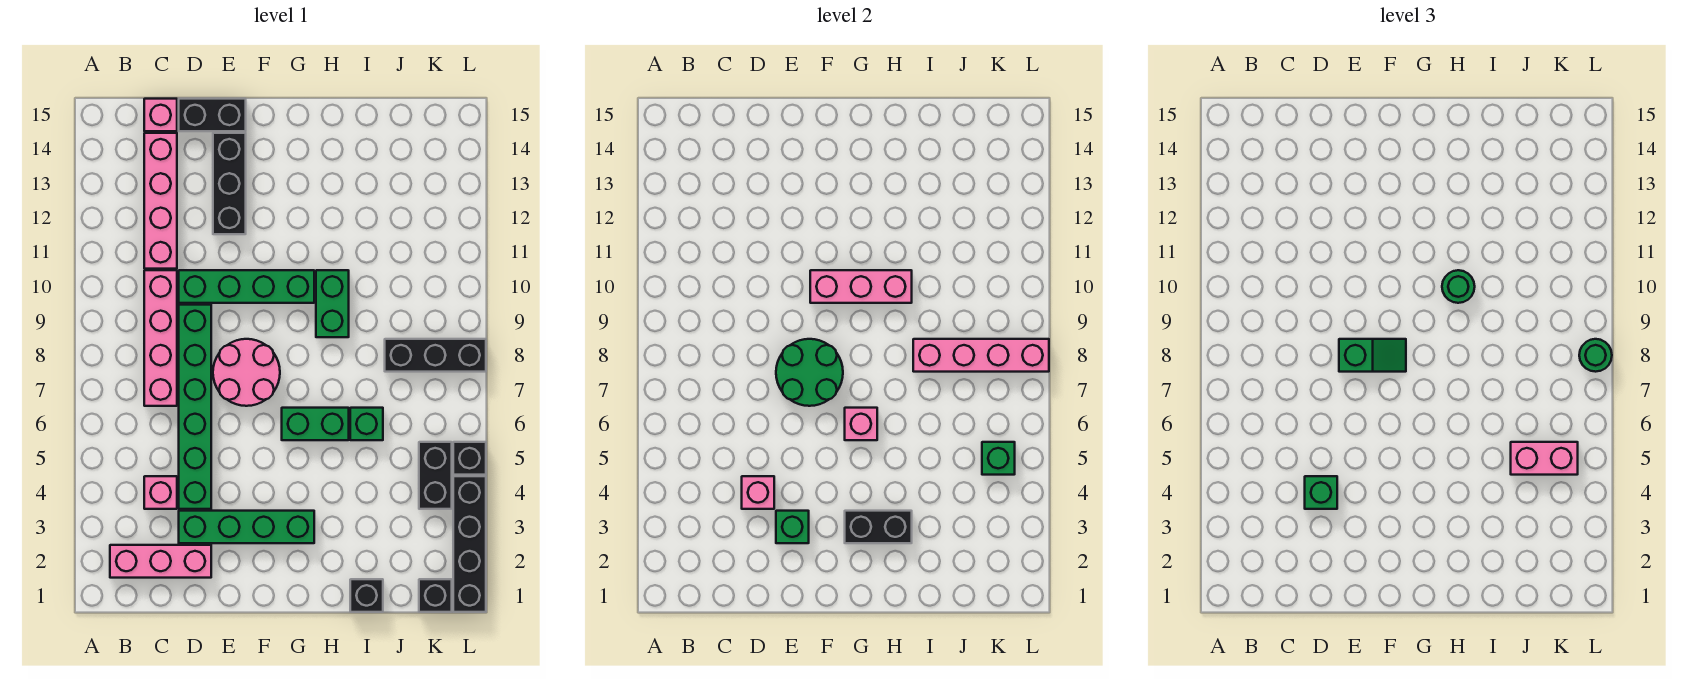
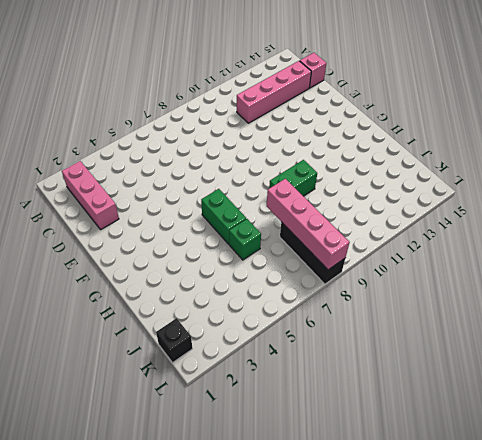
none -> pink brick C4 level 1
none -> pink brick C7:C10 level 1
none -> green brick D3:G3 level 1
none -> green brick D4:D9 level 1

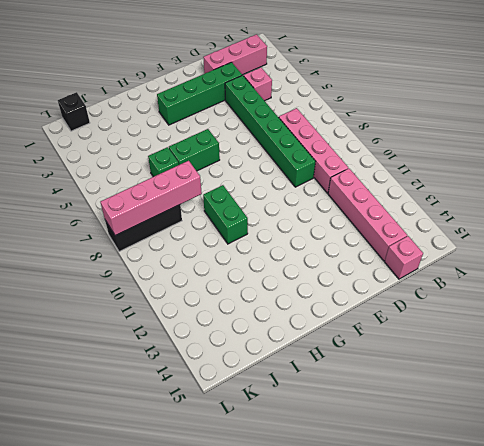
none -> green brick D10:G10 level 1
none -> black brick D15:E15 level 1
none -> pink round brick E7:F8 level 1
none -> black brick E12:E14 level 1

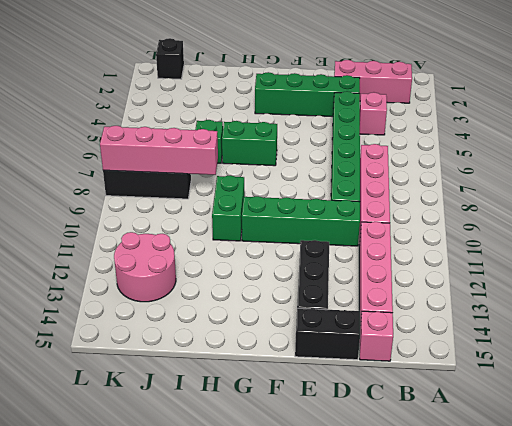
pink round brick J12:K13 level 1 -> pink round brick E7:F8 level 1
none -> black brick I1 level 1
none -> black brick K4:K5 level 1
none -> black brick L1:L4 level 1
none -> black brick L5 level 1

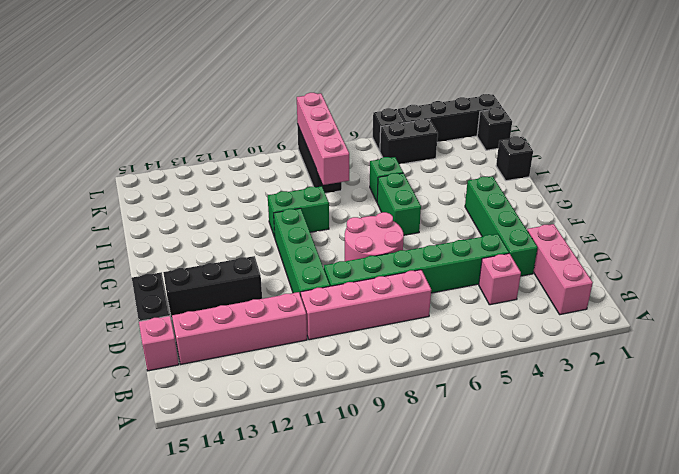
none -> pink brick D4 level 2
none -> green brick E3 level 2
none -> green round brick E7:F8 level 2
none -> pink brick F10:H10 level 2

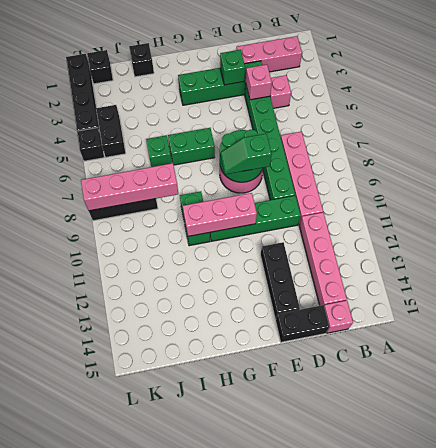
none -> black brick G3:H3 level 2
none -> pink brick G6 level 2
none -> green brick K5 level 2
none -> green brick D4 level 3

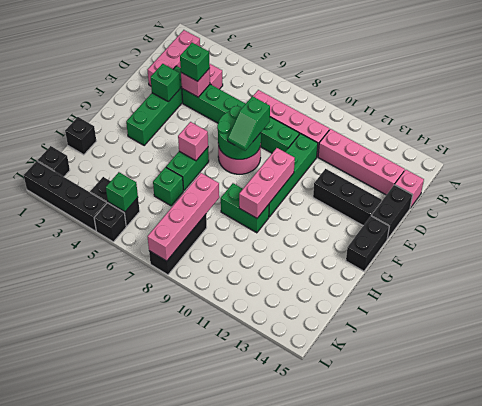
black brick F15:G15 level 1 -> black brick G3:H3 level 2
none -> green round brick H10 level 3
none -> pink brick J5:K5 level 3
none -> green round brick L8 level 3

